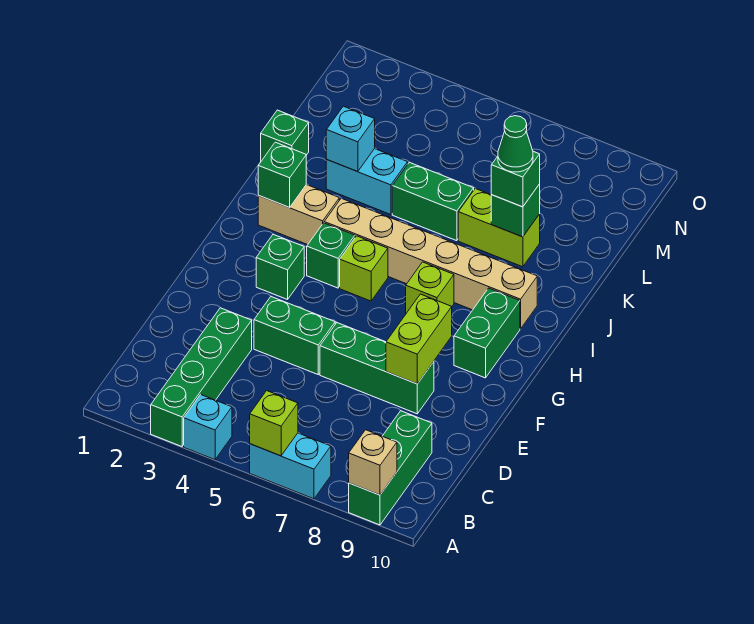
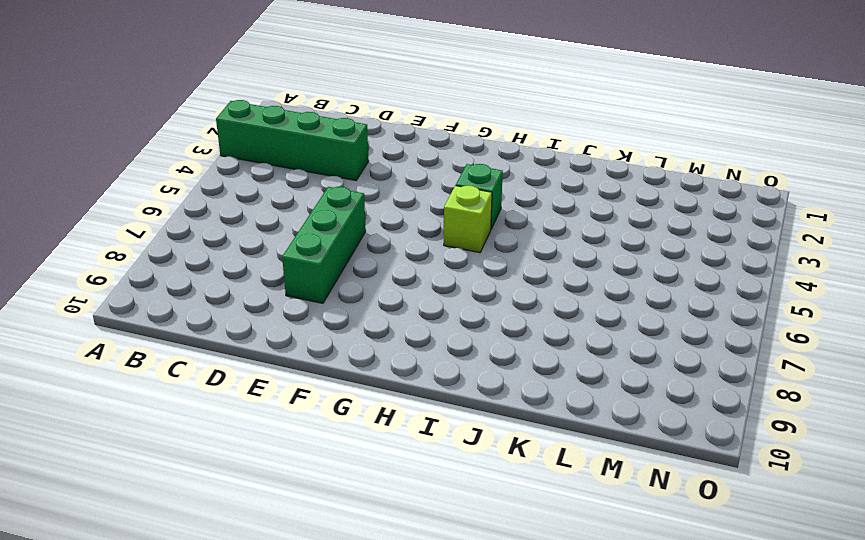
none -> cyan brick A4 level 1
none -> cyan brick A6:A7 level 1
none -> green brick A9:C9 level 1

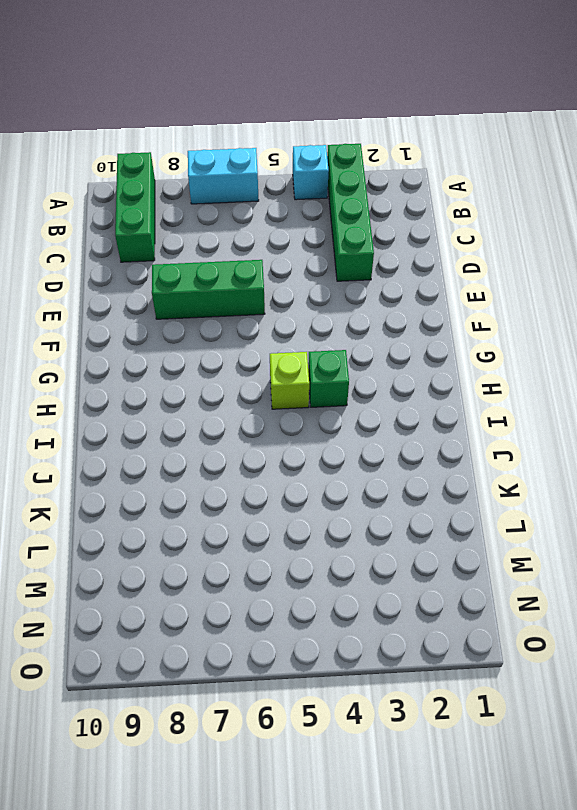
none -> green brick E4:E5 level 1
none -> green brick G3 level 1
none -> green brick G9:H9 level 1

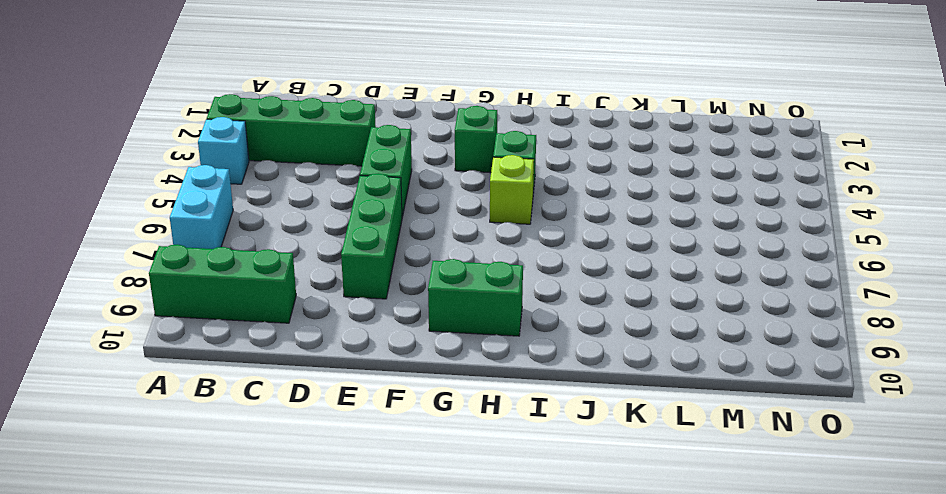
none -> lime brick H7 level 1
none -> tan brick I2:I3 level 1
none -> tan brick I4:I9 level 1

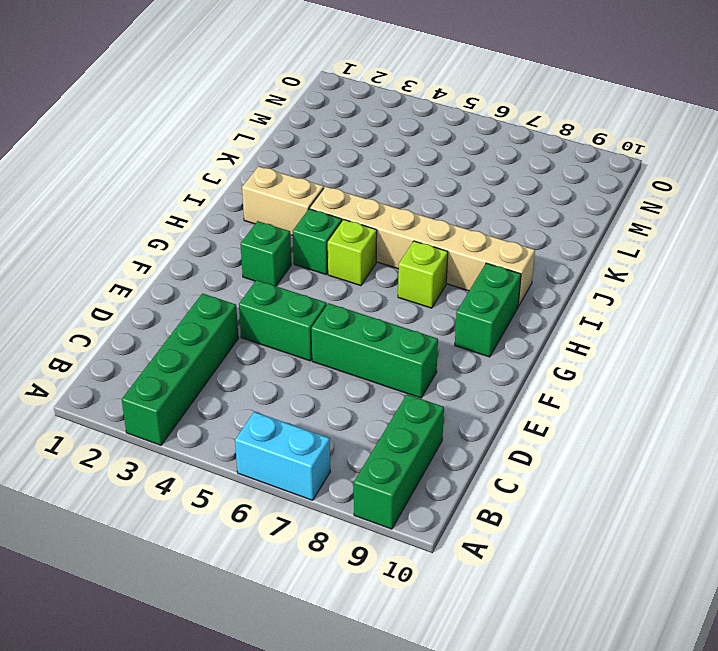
none -> cyan brick A4 level 1
none -> green brick K1 level 1
none -> cyan brick K3:K4 level 1

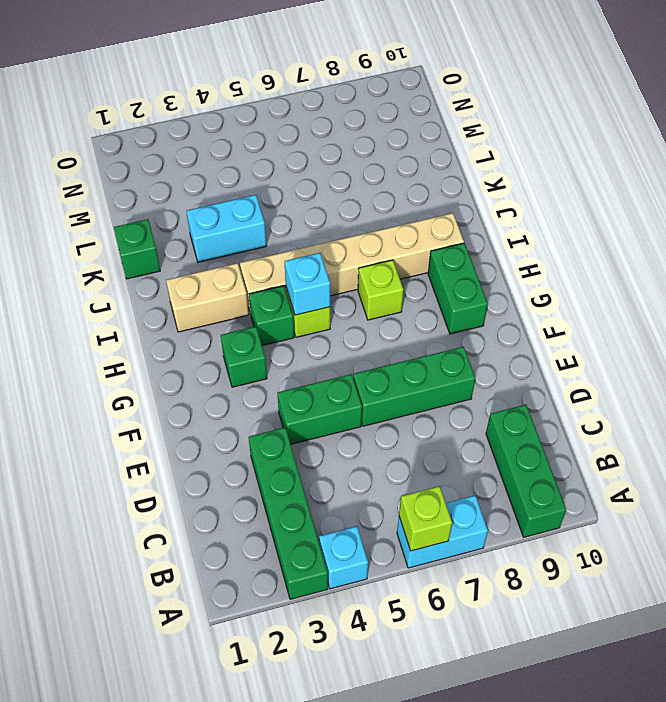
cyan brick H5 level 2 -> cyan brick K3 level 2
none -> green brick K5:K6 level 1
none -> lime brick K7:K8 level 1
none -> tan brick A9 level 2

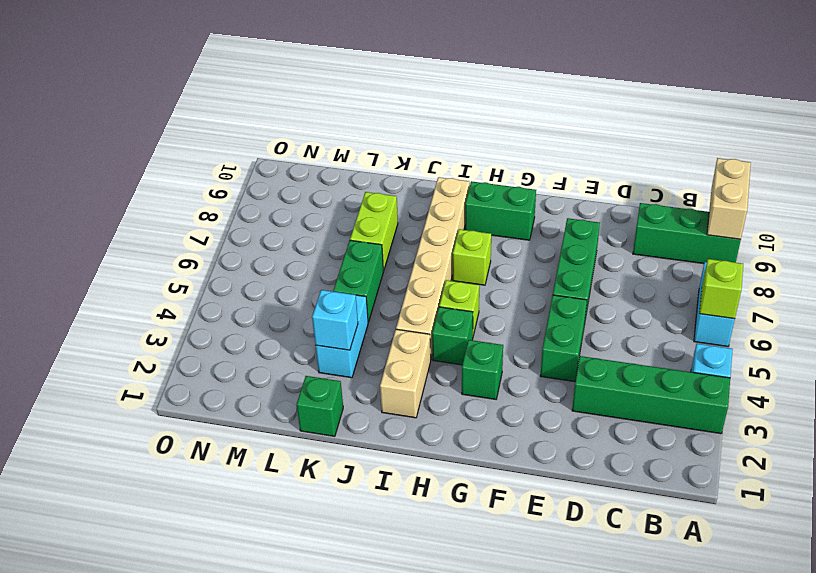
tan brick A9:A10 level 2 -> tan brick A9 level 2
none -> lime brick E8:F8 level 2
none -> green brick I2 level 2
none -> green brick K8 level 2

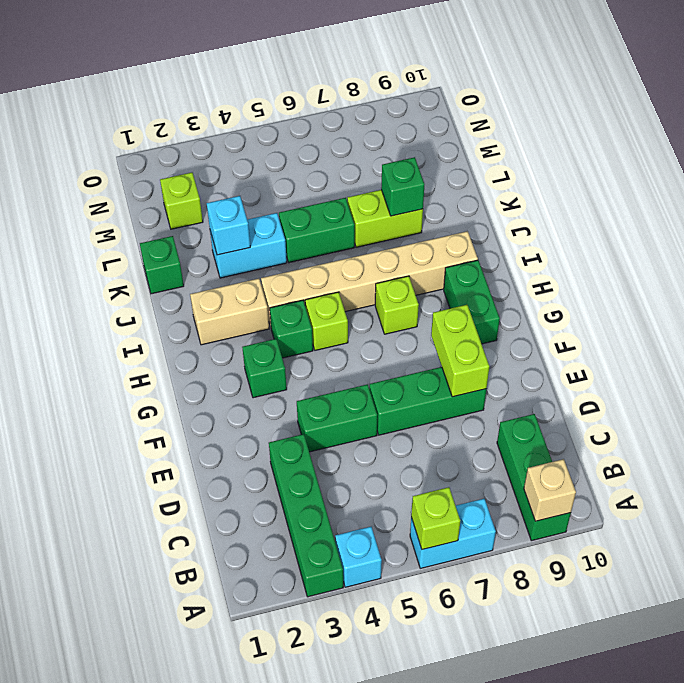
lime brick M2 level 1 -> none
none -> green brick I2 level 2
none -> green brick K8 level 3
none -> green cone K8 level 4

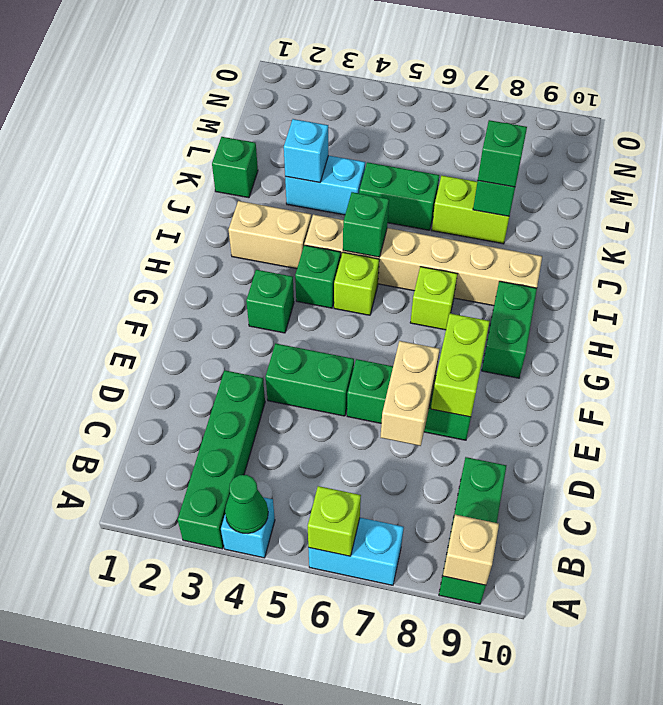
green cone A4 level 2 -> green cone K8 level 4
tan brick D7:E7 level 2 -> none
green brick I5 level 2 -> green brick I2 level 2

